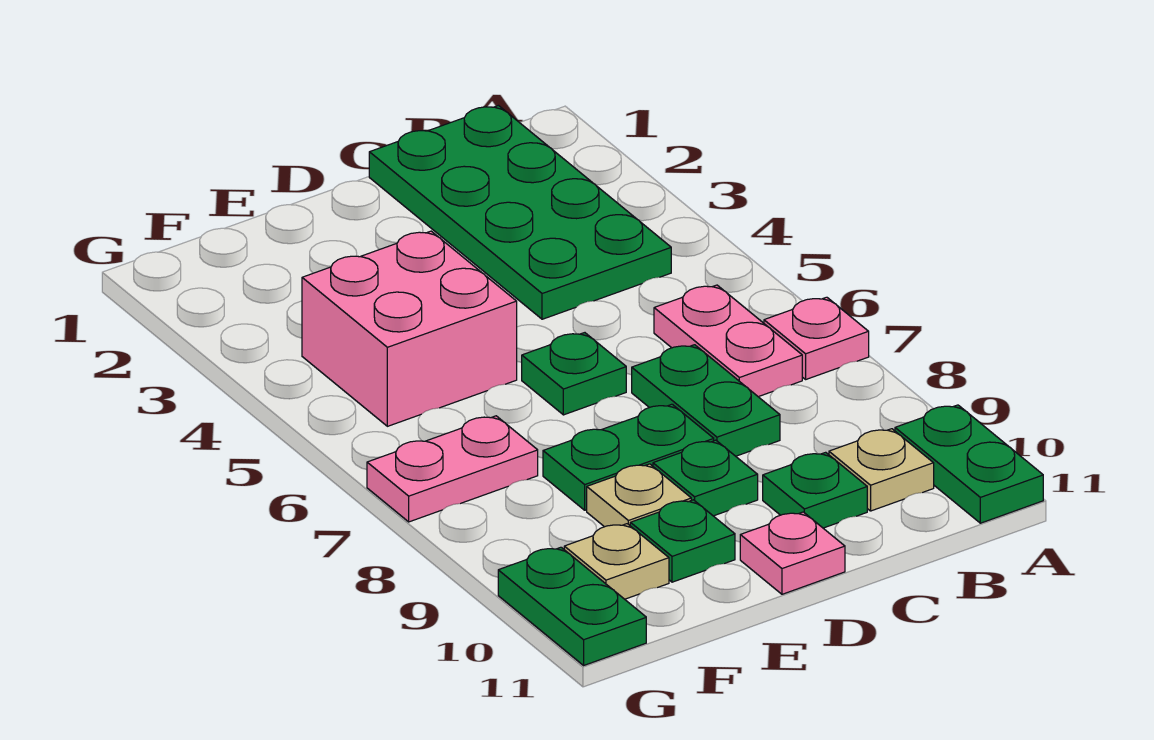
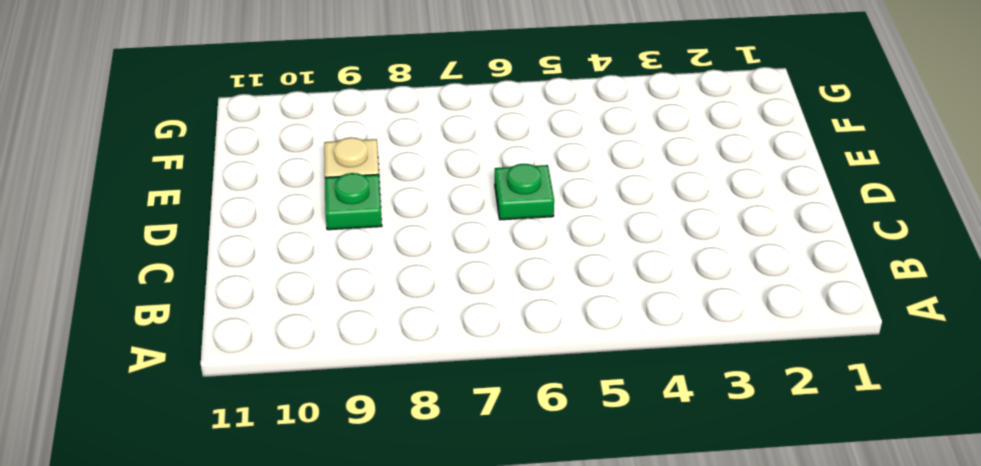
none -> pink plate A7 level 1
none -> green plate A10:A11 level 1
none -> green plate B1:C4 level 1

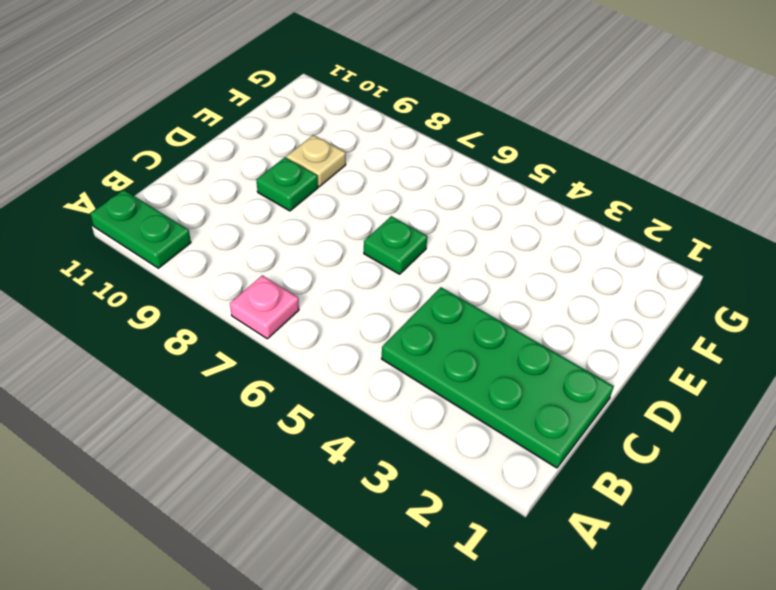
none -> pink plate B6:B7 level 1
none -> tan plate B10 level 1
none -> green plate C7:C8 level 1

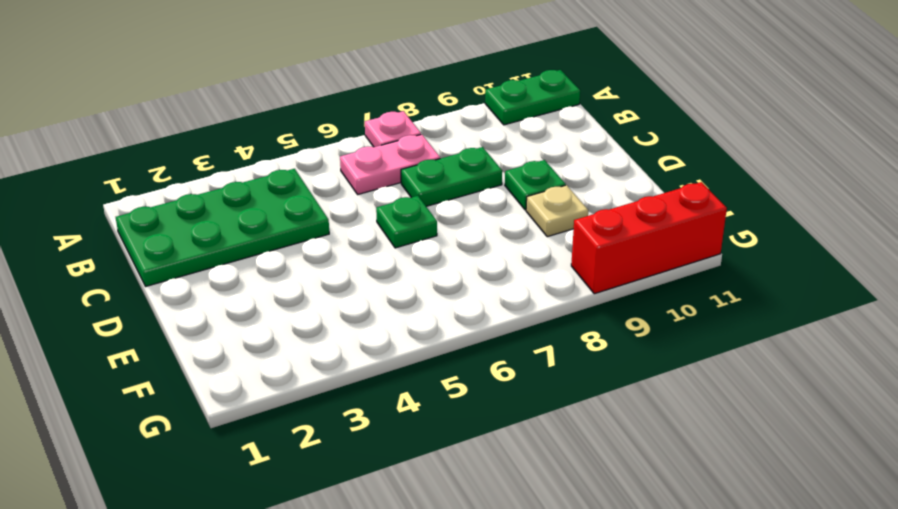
red brick G9:G11 level 1 -> green plate G10:G11 level 1
none -> tan plate B10 level 1
none -> green plate C10 level 1
none -> green plate D8:E8 level 1

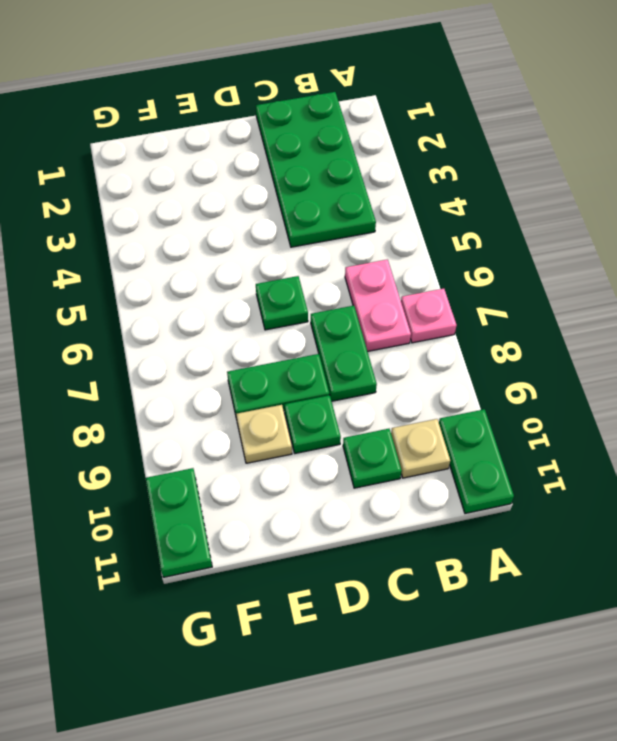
none -> pink plate D11 level 1
none -> pink brick E4:F5 level 1
none -> green plate E10 level 1

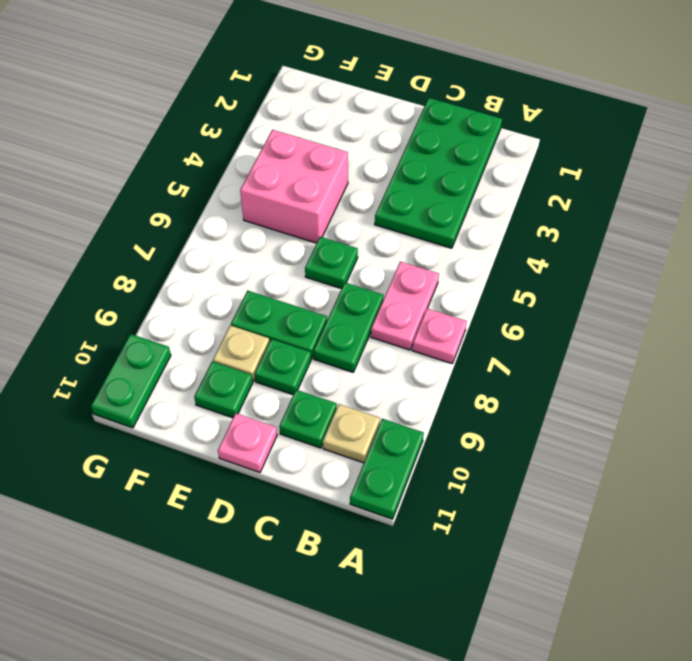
none -> pink plate F7:G7 level 1
none -> tan plate F10 level 1

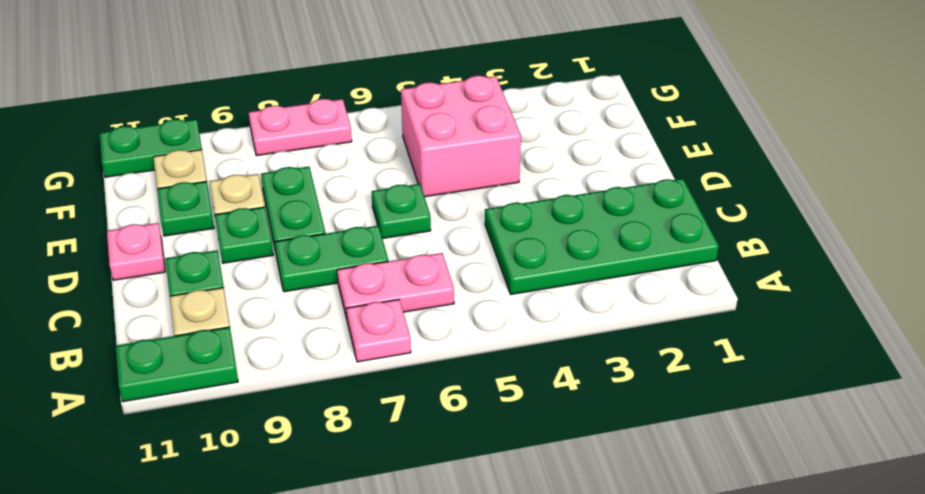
pink plate G7:G8 level 1 -> pink plate F7:G7 level 1

